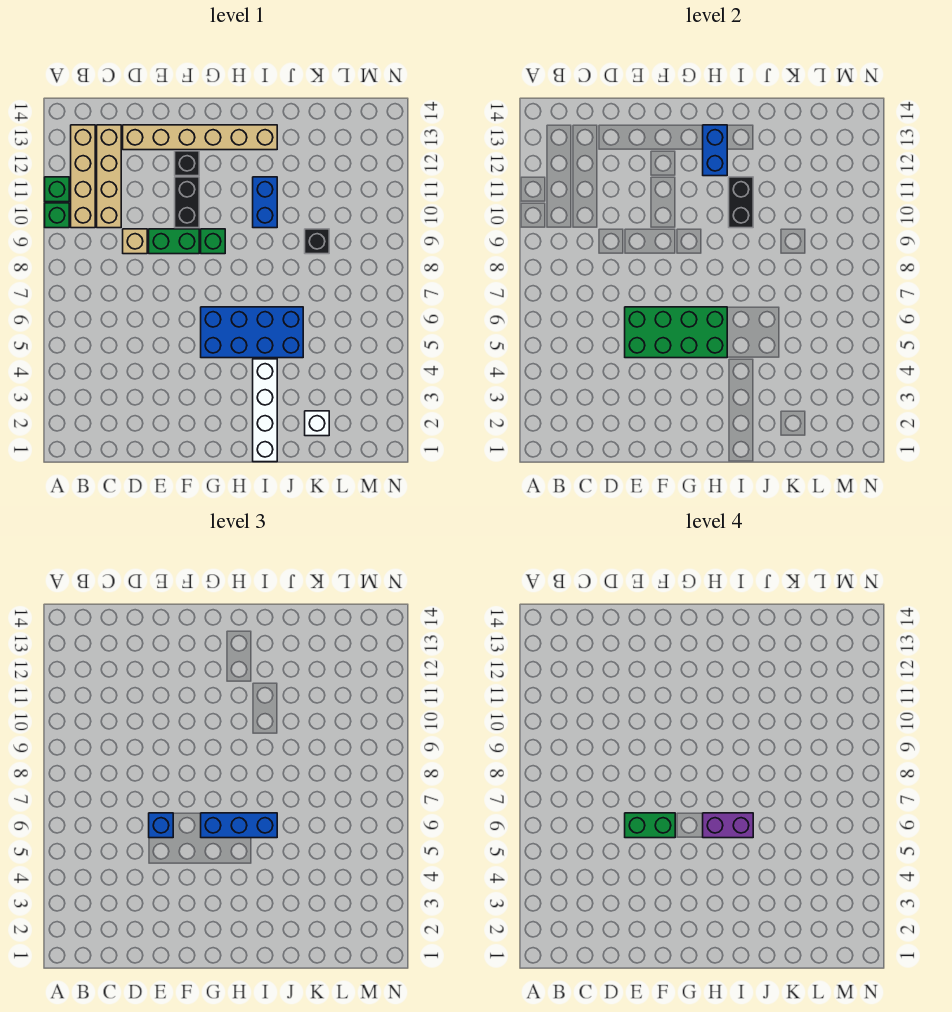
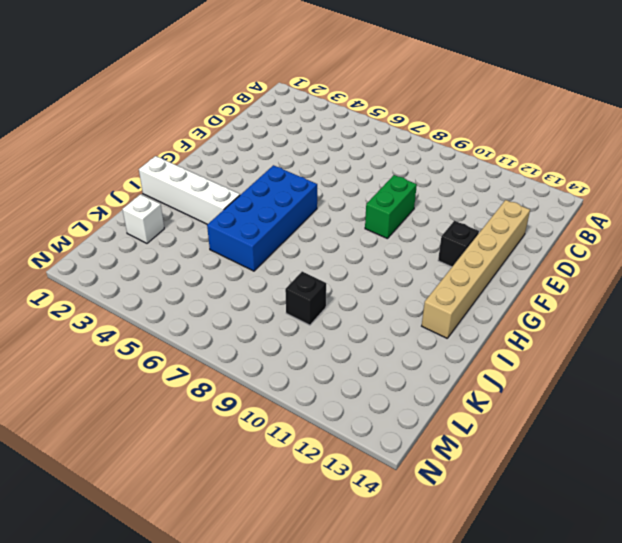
none -> green brick A10 level 1
none -> green brick A11 level 1
none -> tan brick B10:B13 level 1

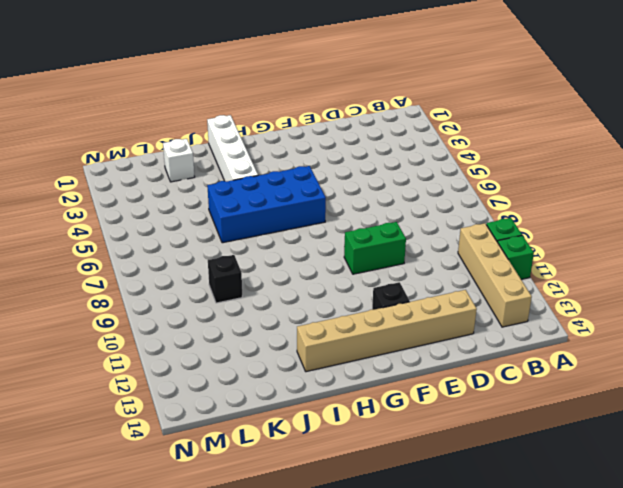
none -> tan brick C10:C13 level 1
none -> tan brick D9 level 1
none -> black brick F10:F11 level 1

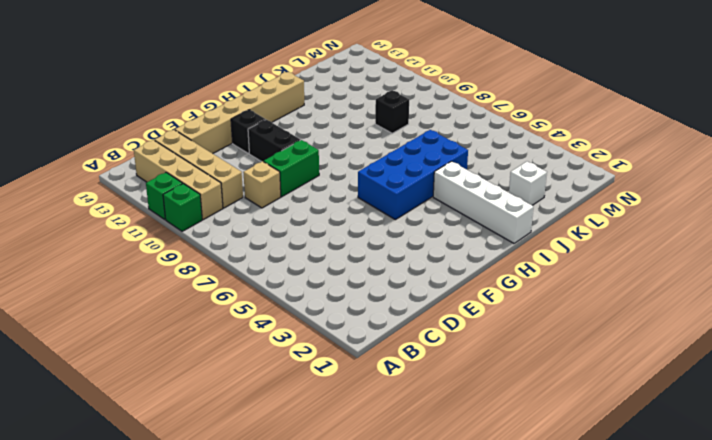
none -> green brick G9 level 1
none -> blue brick I10:I11 level 1
none -> green brick E5:H6 level 2

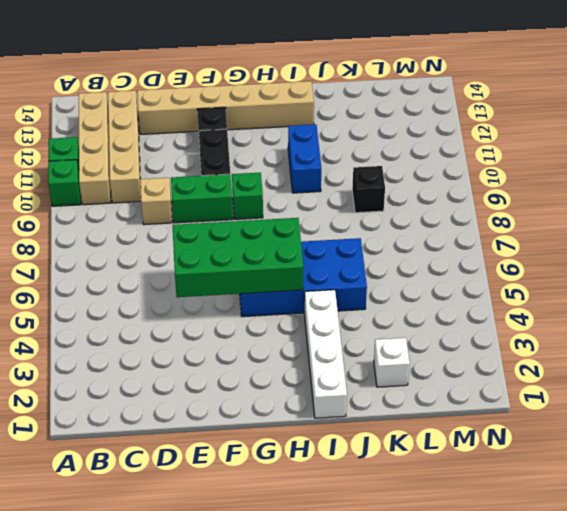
none -> blue brick H12:H13 level 2
none -> black brick I10:I11 level 2
none -> blue brick E6 level 3

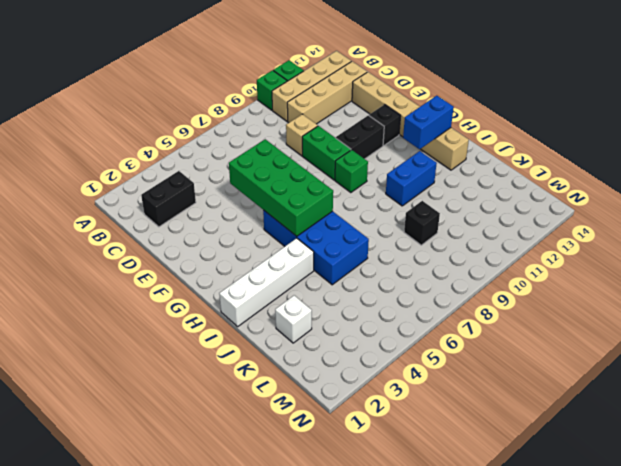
black brick C2:C3 level 1 -> black brick I10:I11 level 2
none -> blue brick E6 level 3
none -> blue brick G6:I6 level 3
none -> green brick E6:F6 level 4

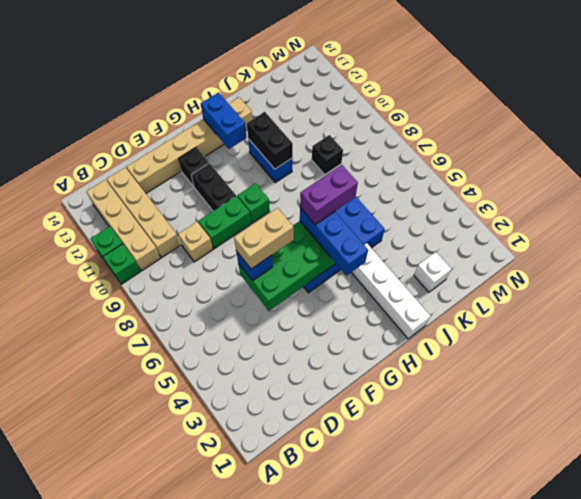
tan brick E6:F6 level 4 -> green brick E6:F6 level 4
blue brick H4:H6 level 3 -> blue brick G6:I6 level 3

